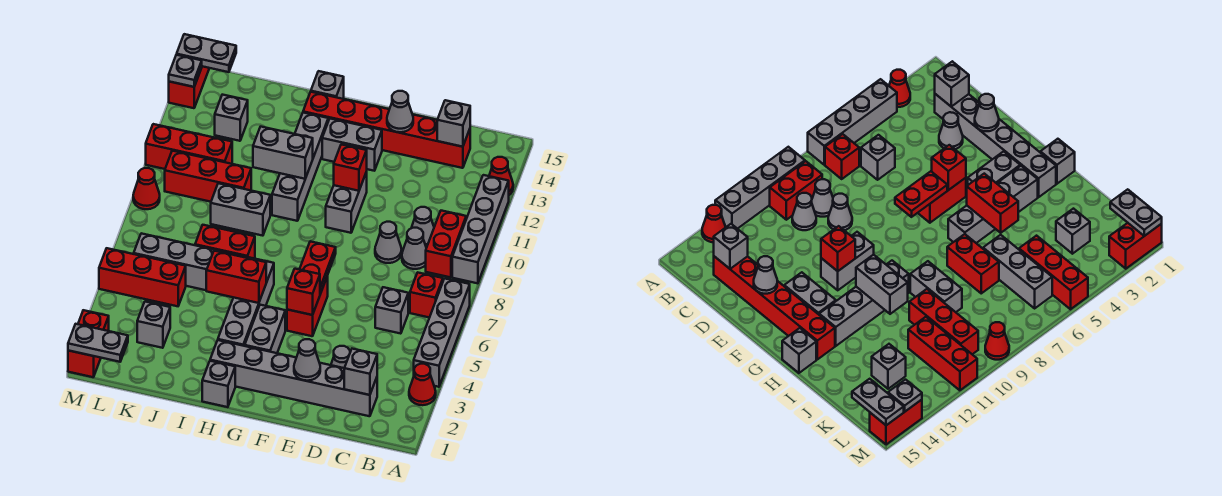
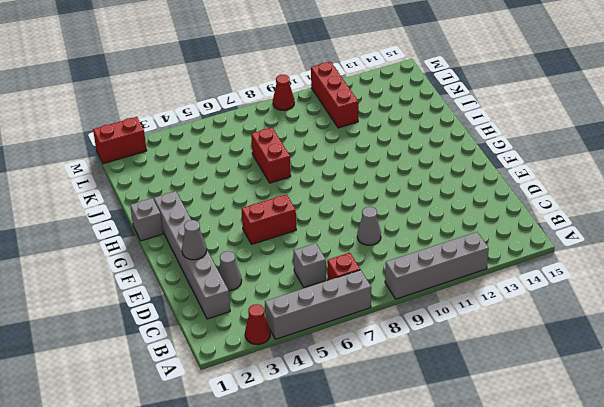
none -> red cone A13 level 1
none -> red brick B9:B10 level 1
none -> grey cone C9 level 1
none -> grey cone C10 level 1

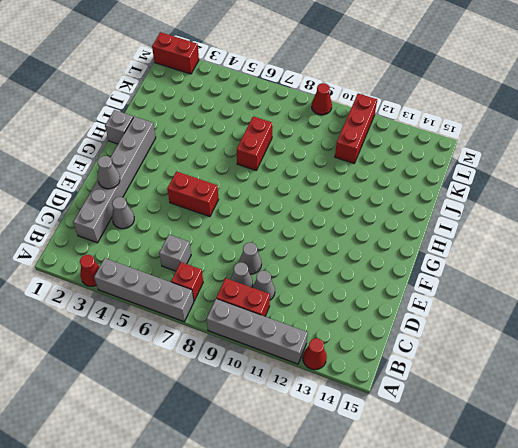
none -> red brick C14:H14 level 1
none -> grey brick F10:F11 level 1
none -> grey brick F13:G13 level 1
none -> grey brick G3:G4 level 1

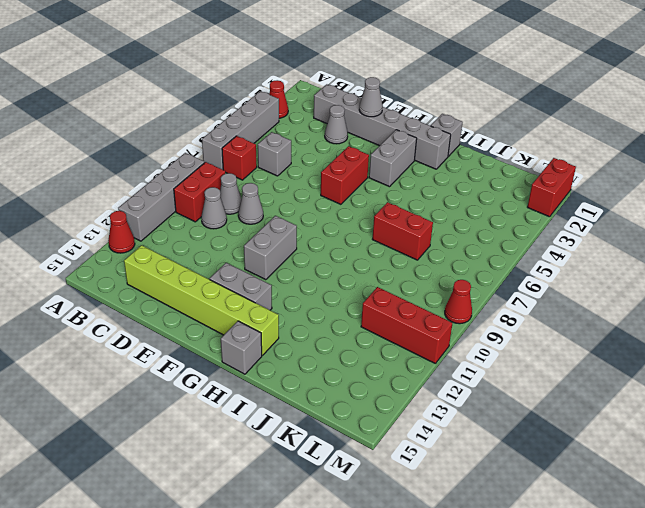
lime brick C14:H14 level 1 -> red brick C14:H14 level 1
none -> grey brick H3:H6 level 1
none -> grey brick H10:H13 level 1
none -> grey brick I9:J9 level 1
none -> grey brick J6:L6 level 1

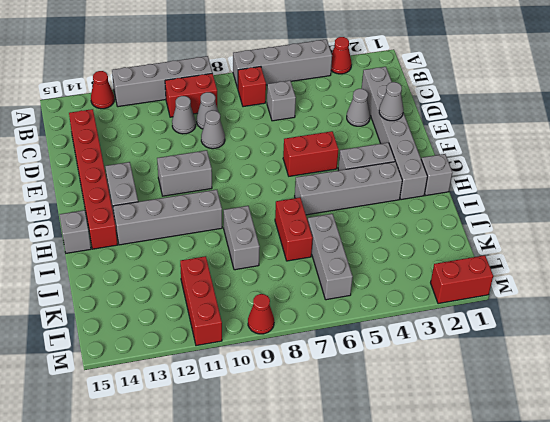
none -> red brick J10:L10 level 1
none -> grey brick K3 level 1
none -> red brick K5:M5 level 1
none -> grey brick K13 level 1

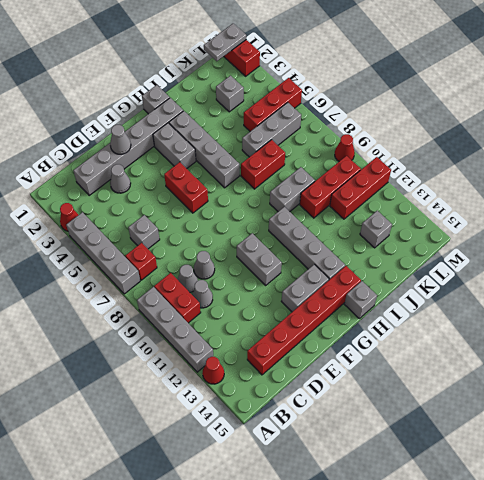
none -> red brick M14:M15 level 1
none -> grey brick C2 level 2
none -> grey brick C14 level 2
none -> grey cone E14 level 2

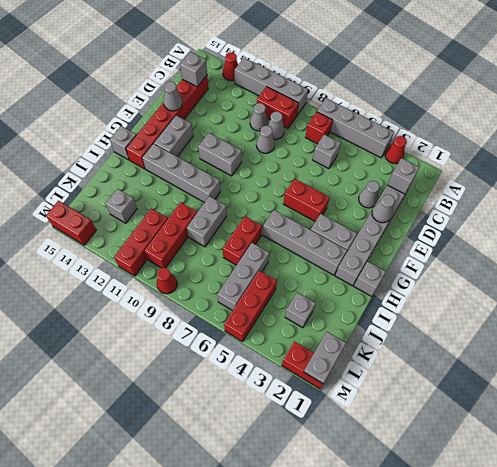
none -> red brick F5 level 2
none -> red plate F6:F7 level 2
none -> red brick F11 level 2
none -> red brick H5:I5 level 2

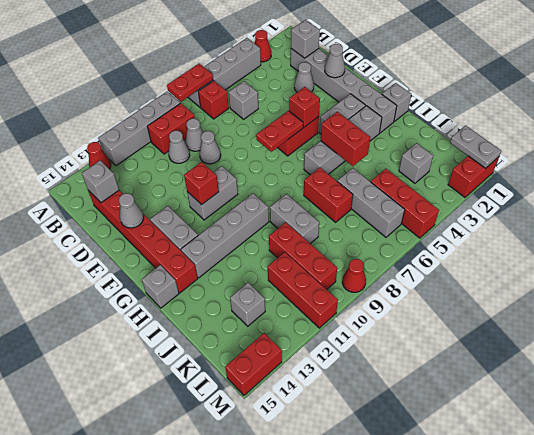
red plate A7:A8 level 2 -> none
none -> grey brick H11:I11 level 2
none -> grey plate L15:M15 level 2
none -> grey plate M14 level 2

